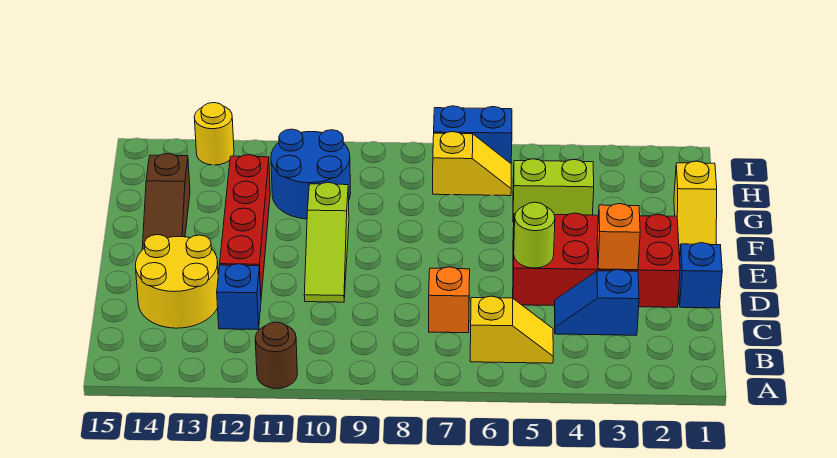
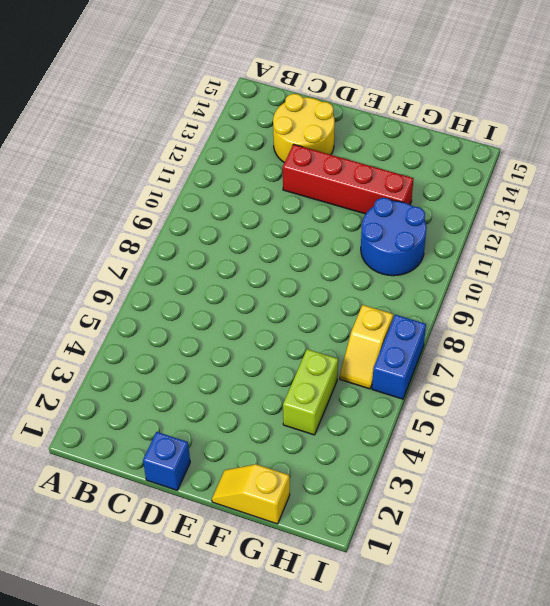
none -> brown round brick A11 level 1
none -> yellow slope B5:B6 level 1 top 6
none -> blue slope C3:C4 level 1 top 3

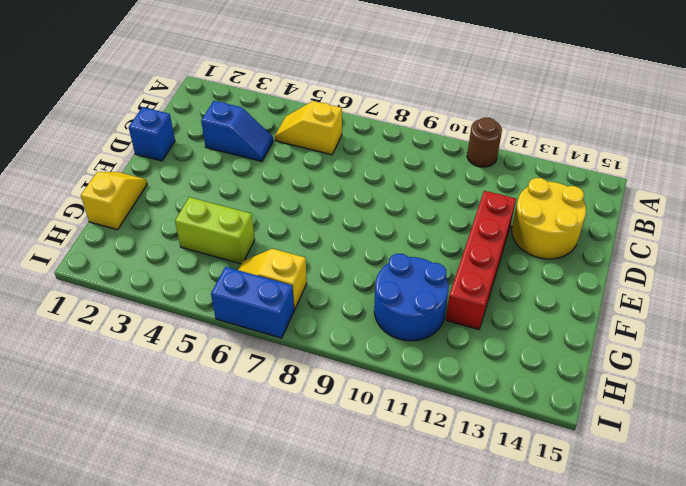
none -> orange brick C7 level 1
none -> blue brick C12 level 1
none -> red brick D2:E5 level 1

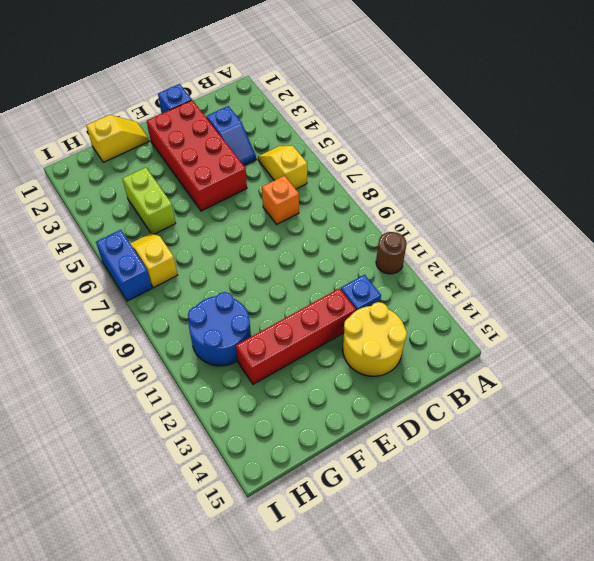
none -> lime slope D10:F10 level 1 top F
none -> brown slope E14:G14 level 1 top G
none -> yellow round brick I13 level 1

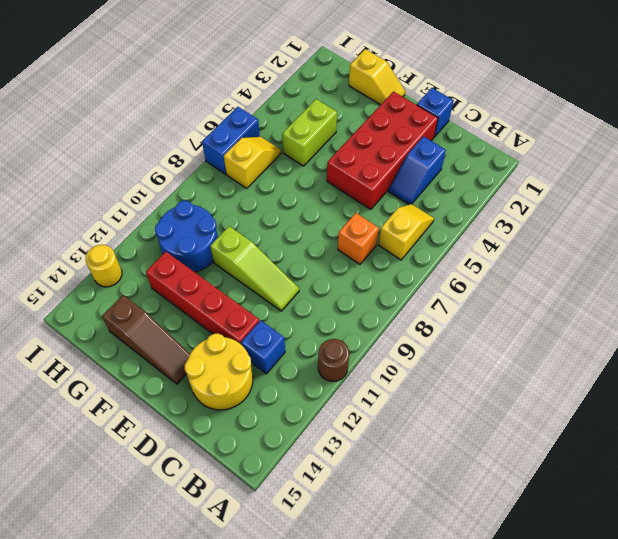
none -> orange brick D3 level 2
none -> lime round brick D5 level 2

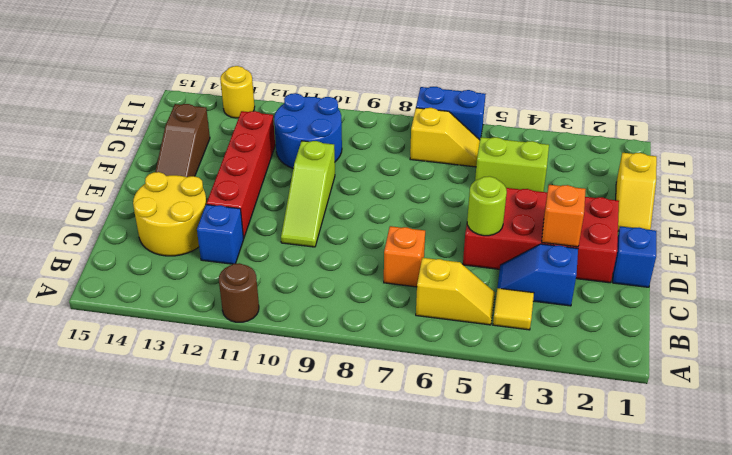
yellow tile B4 level 1 -> none

